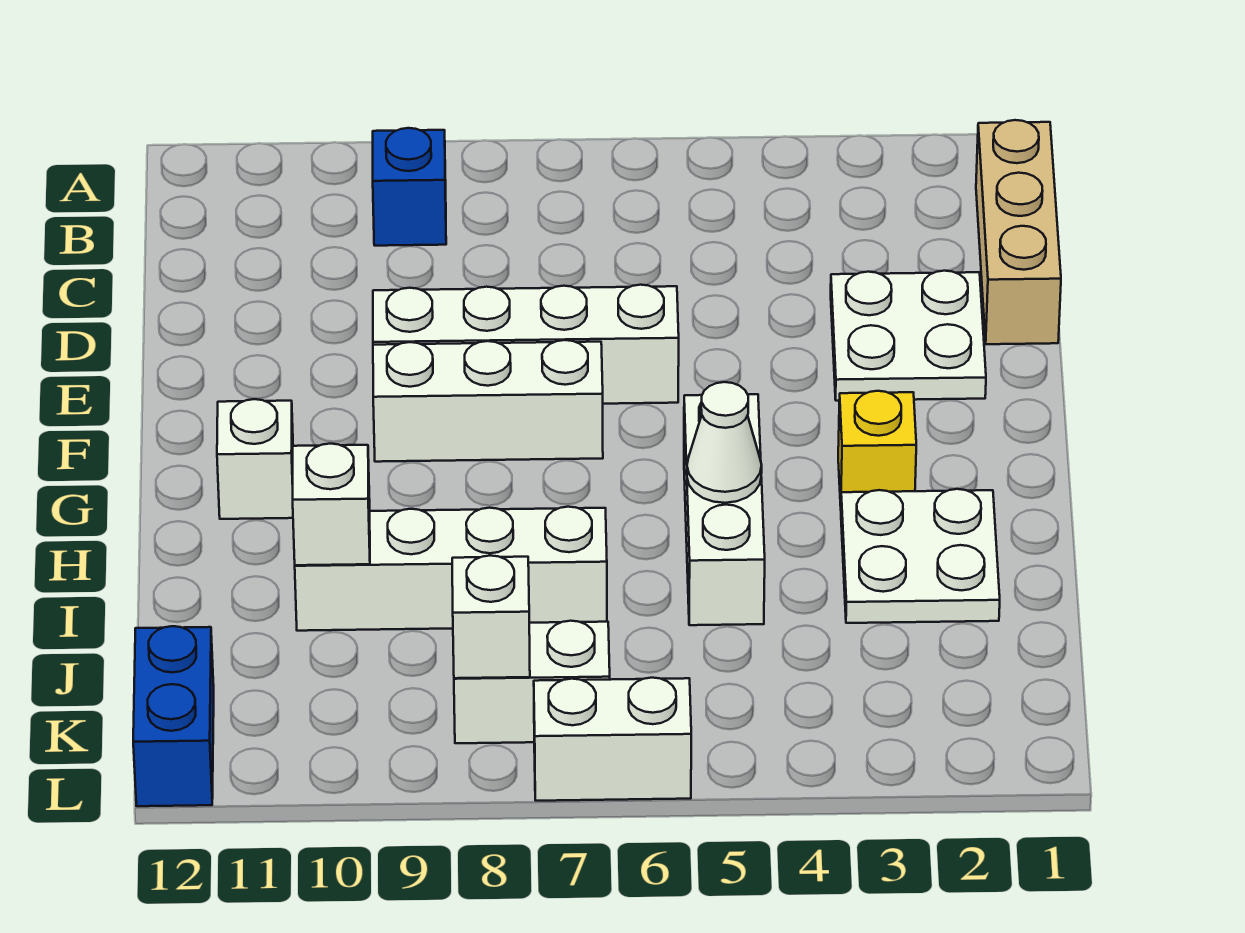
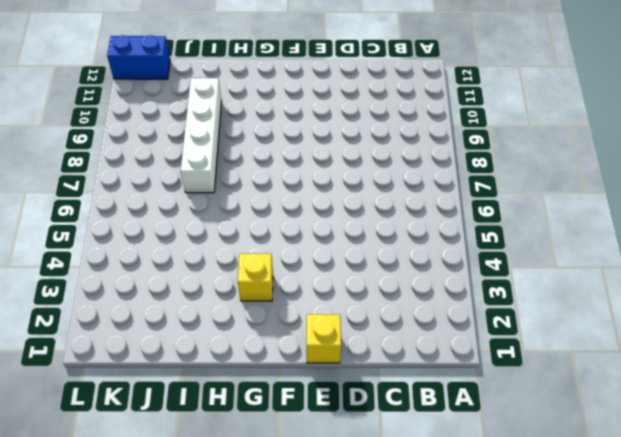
yellow brick E1 level 1 -> none
none -> tan brick B1:D1 level 1
none -> blue brick B9 level 1
none -> white plate D2:E3 level 1

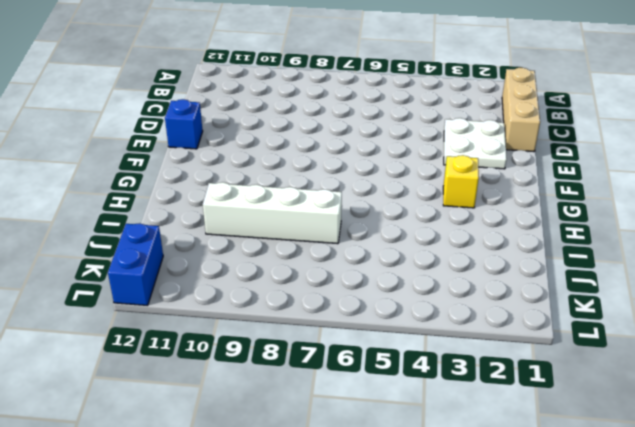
blue brick E12 level 1 -> blue brick B9 level 1
none -> white brick E6:E9 level 1
none -> white brick F7:F9 level 1
none -> white brick G5:I5 level 1

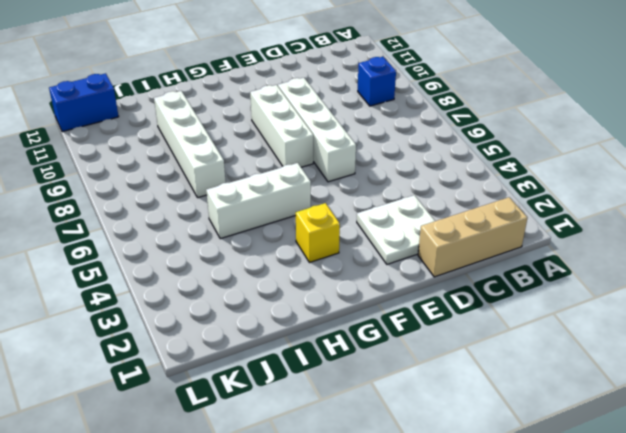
none -> white brick G11 level 1
none -> white plate H2:I3 level 1
none -> white brick K7:K8 level 1

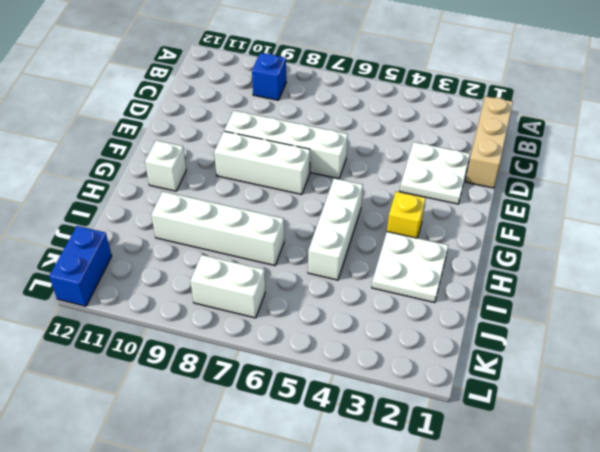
none -> white brick L6:L7 level 1
none -> white cone H5 level 2
none -> white brick I10 level 2

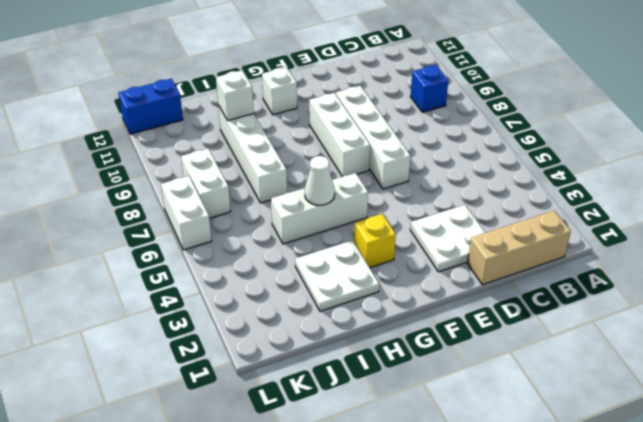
none -> white brick K8 level 2

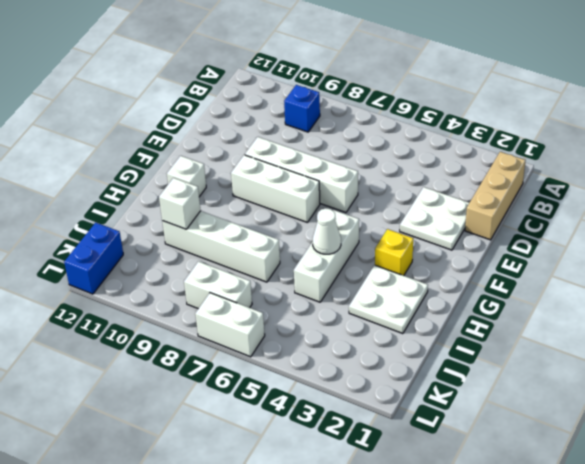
none -> white brick K8 level 2

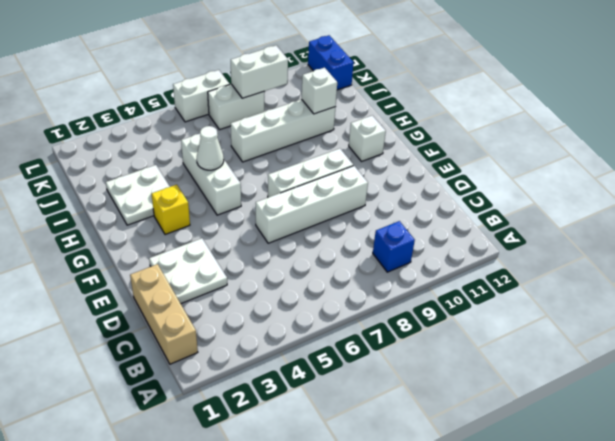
white brick K8:K9 level 2 -> white brick K8 level 2

